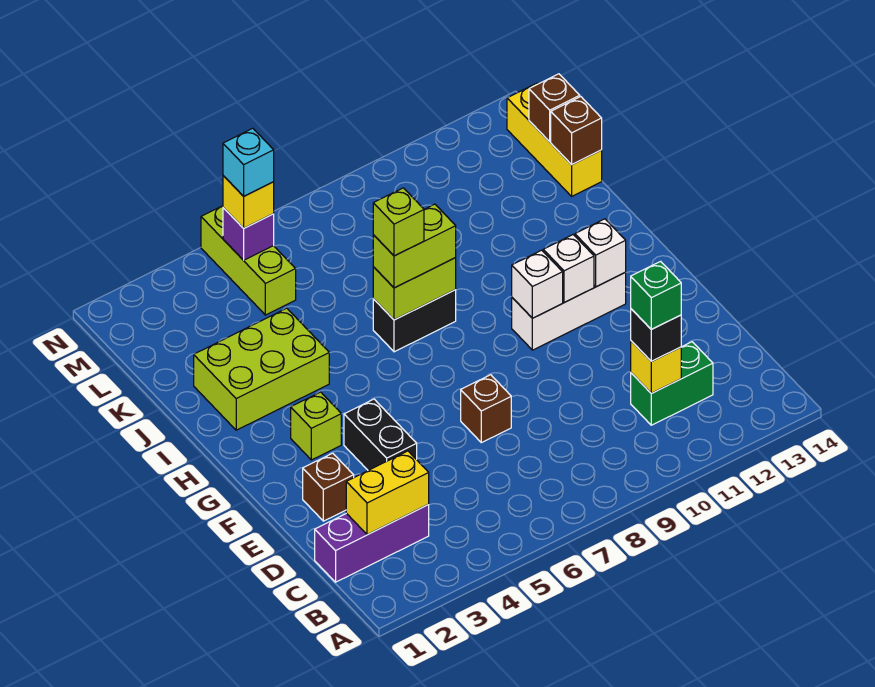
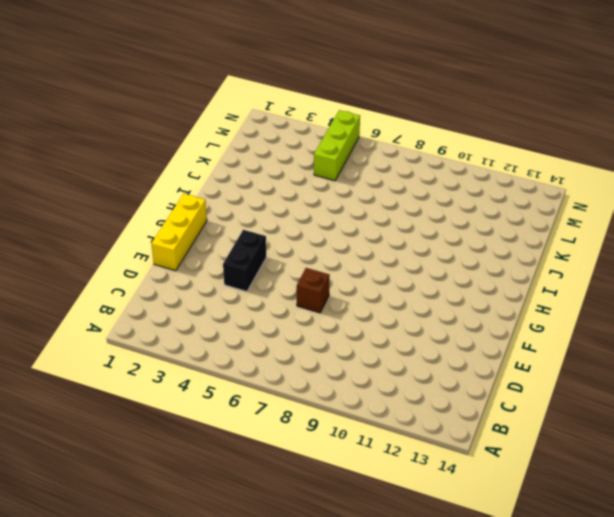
yellow brick E1:G1 level 1 -> yellow brick K14:M14 level 1
none -> purple brick C1:C3 level 1
none -> green brick C11:C12 level 1
none -> brown brick E2 level 1

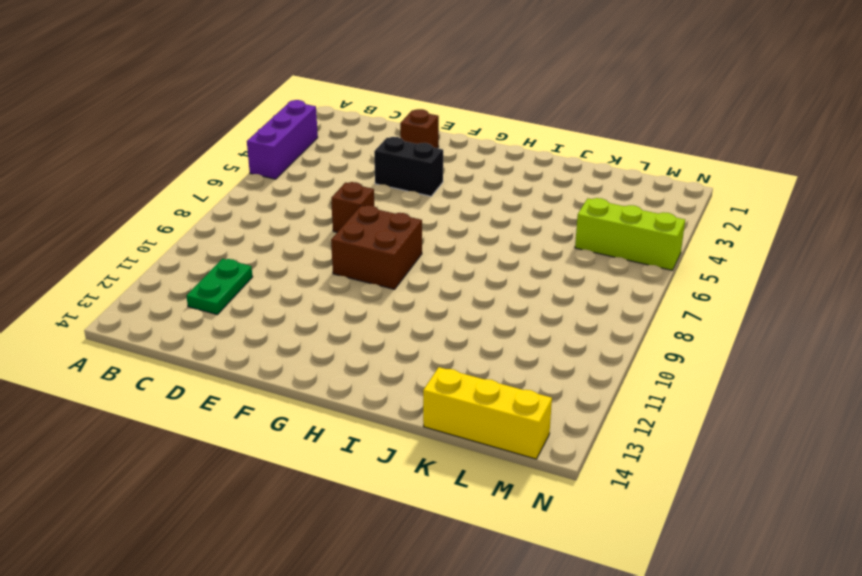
purple brick A3:A5 level 1 -> purple brick C1:C3 level 1
green plate C11:C12 level 1 -> green brick C11:C12 level 1
brown brick F8:G9 level 1 -> none
none -> lime brick G3 level 1
none -> white brick G10:G12 level 1
none -> lime brick I2:J4 level 1

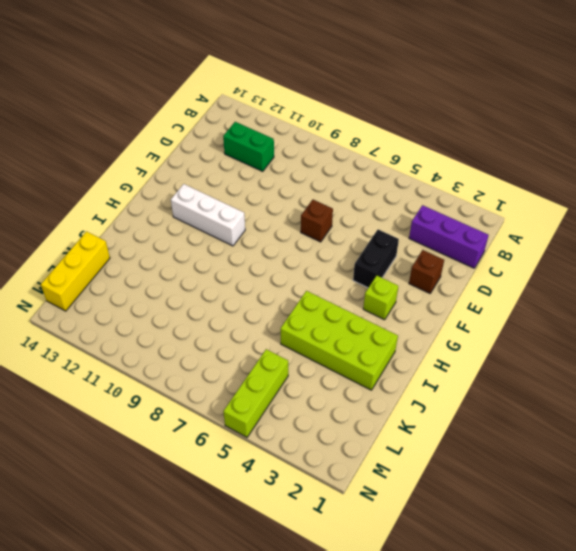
lime brick I2:J5 level 1 -> lime brick I2:J4 level 1
none -> black brick I7:I8 level 1
none -> yellow brick C2:C3 level 2
none -> yellow brick C11 level 2

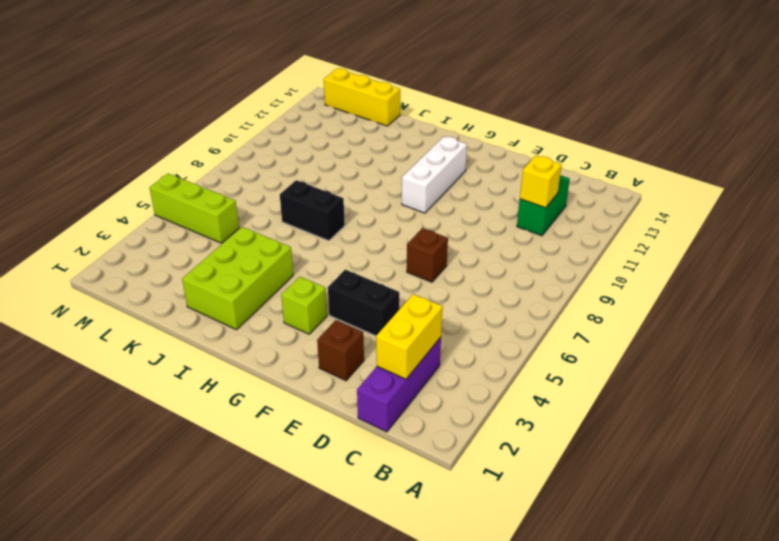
black brick I7:J7 level 1 -> black brick I7:I8 level 1
none -> white brick G10 level 2
none -> white brick G11 level 2
none -> white brick G12 level 2

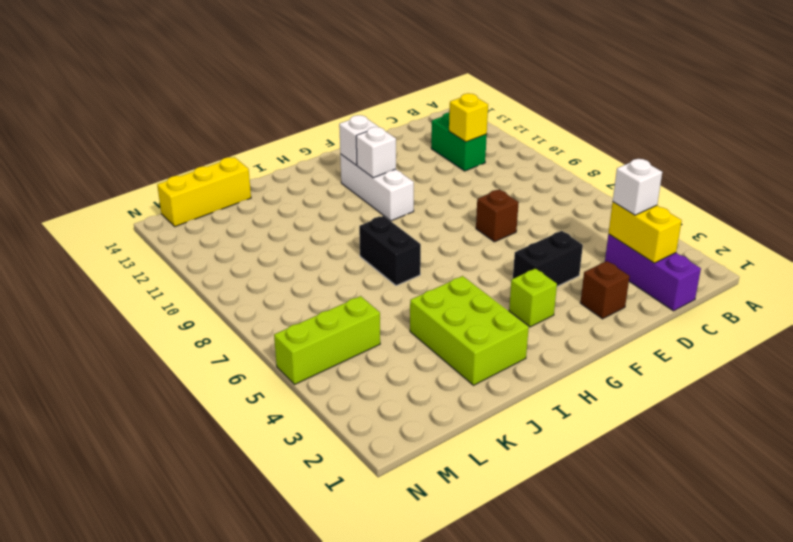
white brick C3 level 3 -> white brick G10 level 2
none -> lime brick I7:I8 level 2
none -> brown brick K14 level 2
none -> brown brick L14 level 2

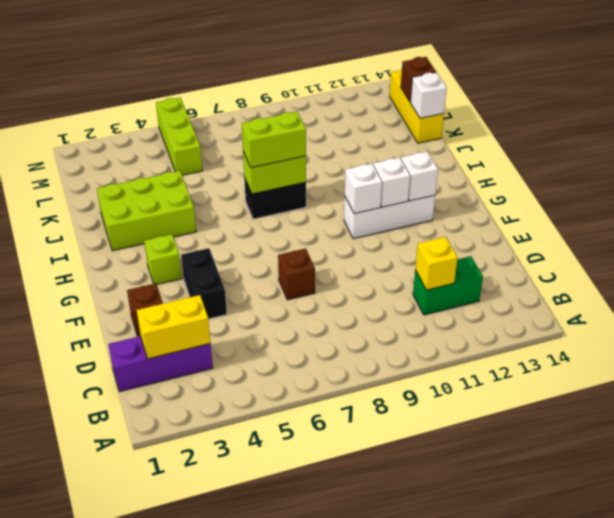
white brick K14 level 2 -> brown brick K14 level 2
none -> purple brick M5 level 2
none -> black brick C11 level 3
none -> yellow brick M5 level 3

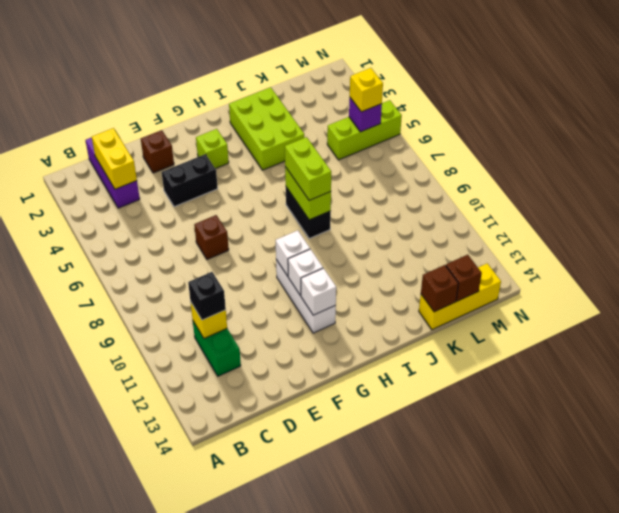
none -> green brick C11 level 4
none -> lime brick I7 level 4
none -> cyan brick M5 level 4

